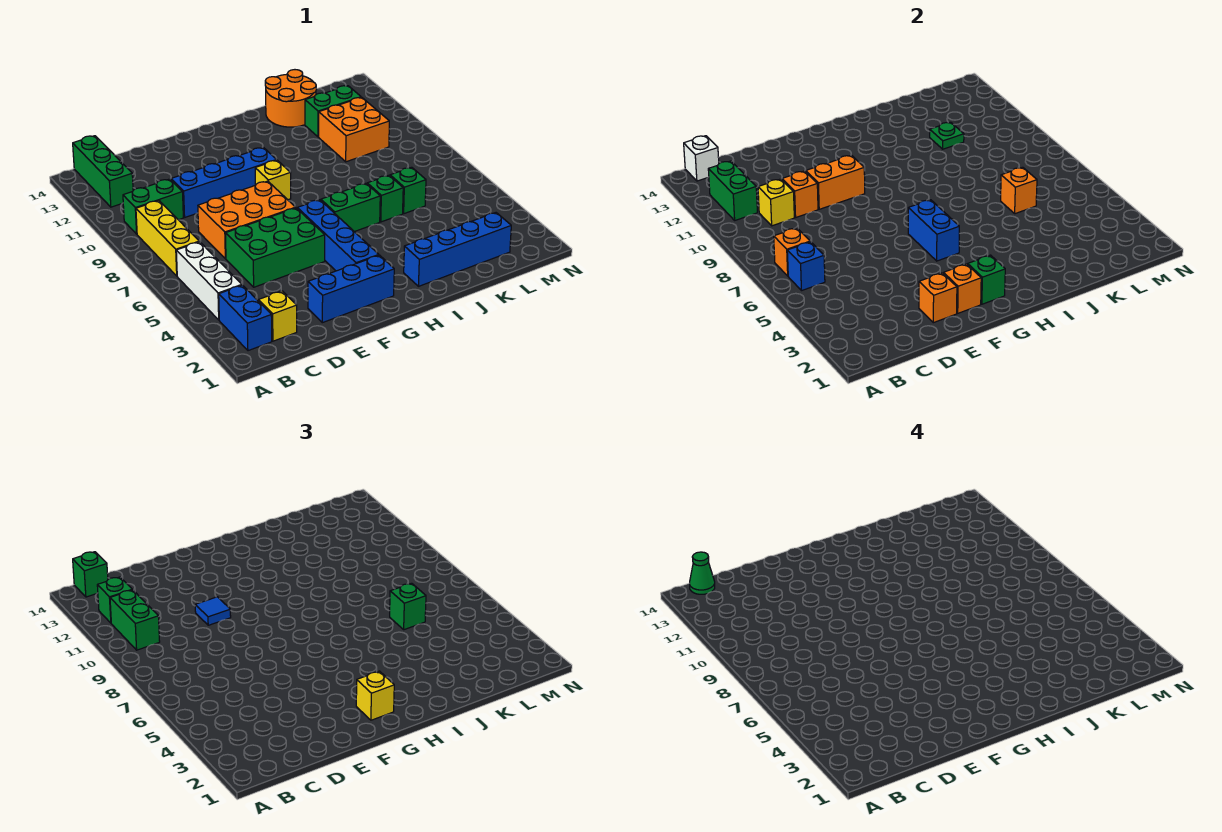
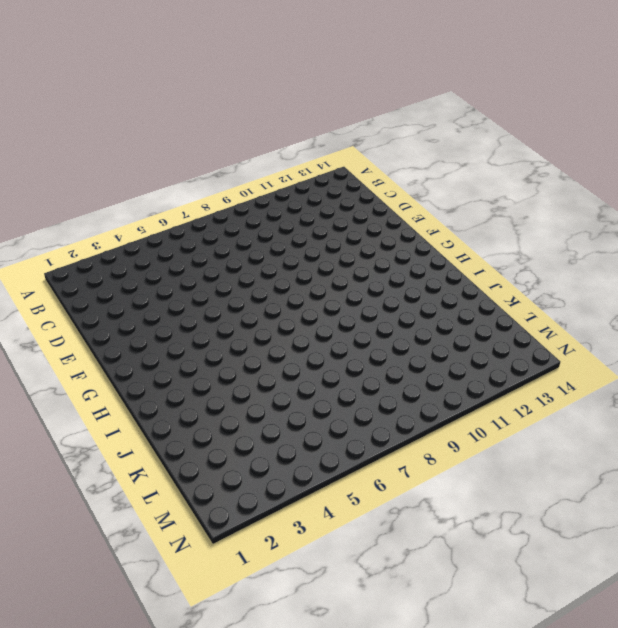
none -> blue brick B2:B3 level 1
none -> white brick B4:B6 level 1
none -> yellow brick B7:B9 level 1
none -> green brick B10:C10 level 1

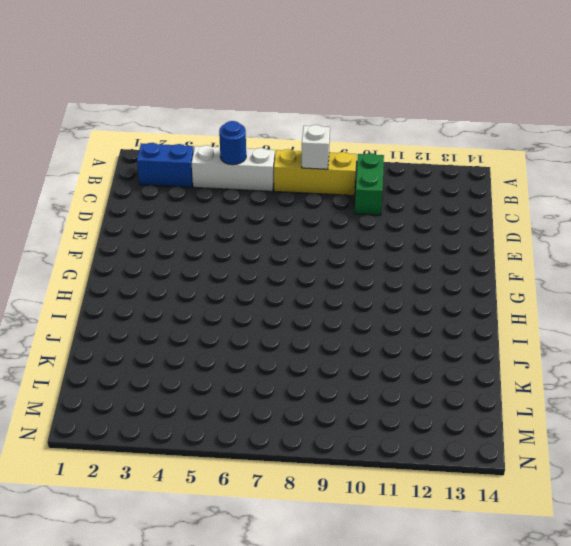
blue round brick B5 level 2 -> none
white brick B8 level 2 -> white brick B14 level 2
none -> green brick B12:B14 level 1
none -> yellow brick C2 level 1
none -> green brick D5:F6 level 1
none -> orange brick D7:F8 level 1

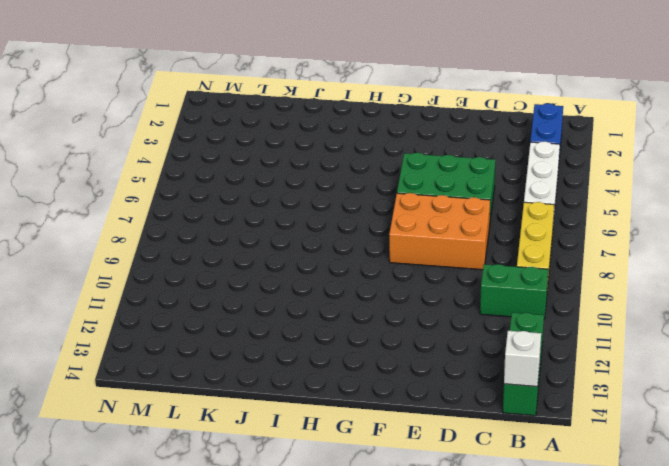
none -> yellow brick C2 level 1
none -> blue brick D10:G10 level 1
none -> blue brick E2:G2 level 1
none -> blue brick G3:G6 level 1

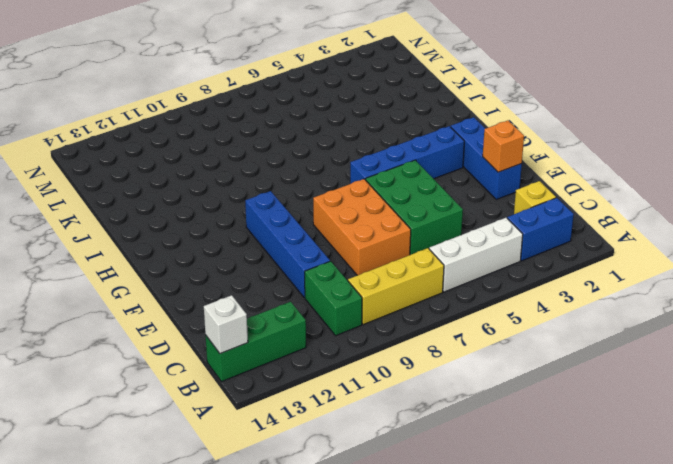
none -> yellow brick G9 level 1
none -> green brick H6:I6 level 1
none -> blue brick I2:L2 level 1
none -> green brick J6 level 1

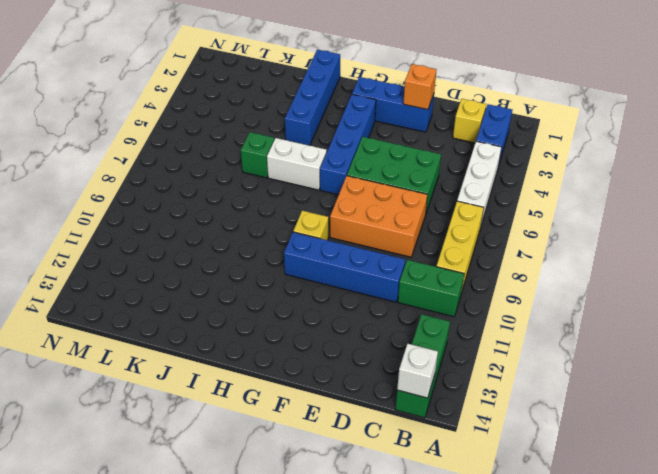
white brick H6:I6 level 1 -> green brick H6:I6 level 1
blue brick I1:I4 level 1 -> blue brick I2:L2 level 1
none -> orange round brick J13:K14 level 1
none -> green brick K6 level 1
none -> orange brick K10:L11 level 1
none -> green brick K12:L12 level 1

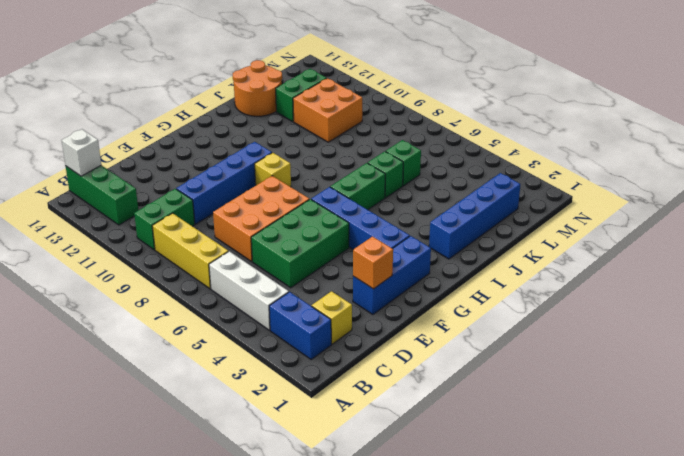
none -> blue brick B6 level 2
none -> orange brick B7 level 2
none -> green brick B11:B12 level 2
none -> yellow brick C10 level 2

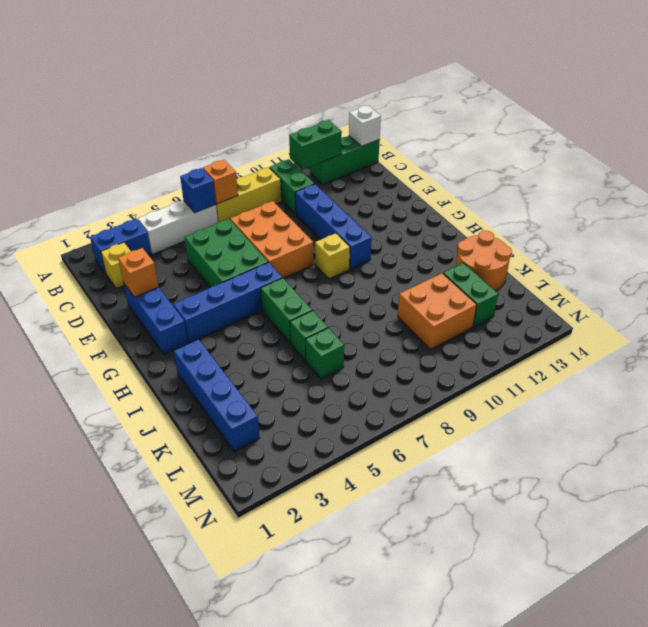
none -> yellow brick C10 level 2
none -> orange brick D10 level 2
none -> orange brick E10:F10 level 2
none -> orange brick F2 level 2

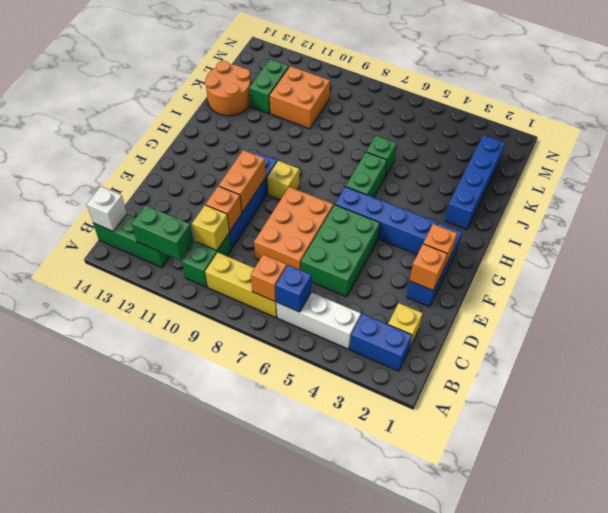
none -> green brick K6 level 1
none -> green brick G2 level 2
none -> blue brick G5:G6 level 2
none -> orange brick K6 level 2

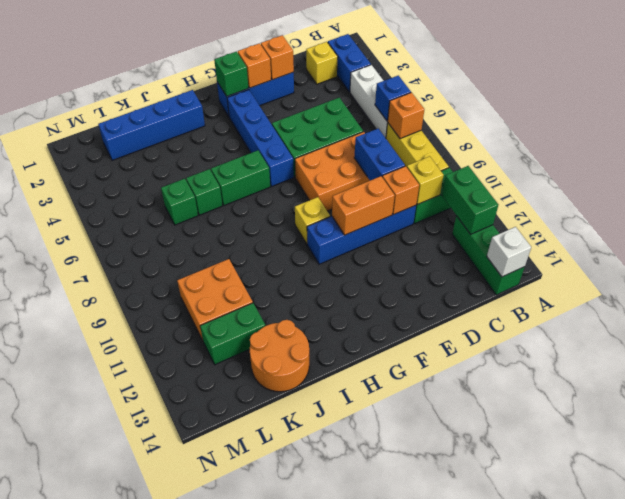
blue brick D8:D9 level 2 -> blue brick G5:G6 level 2
none -> orange brick K6 level 2
none -> green plate K11 level 2
none -> green brick B10:B11 level 3
none -> green brick B12 level 3

